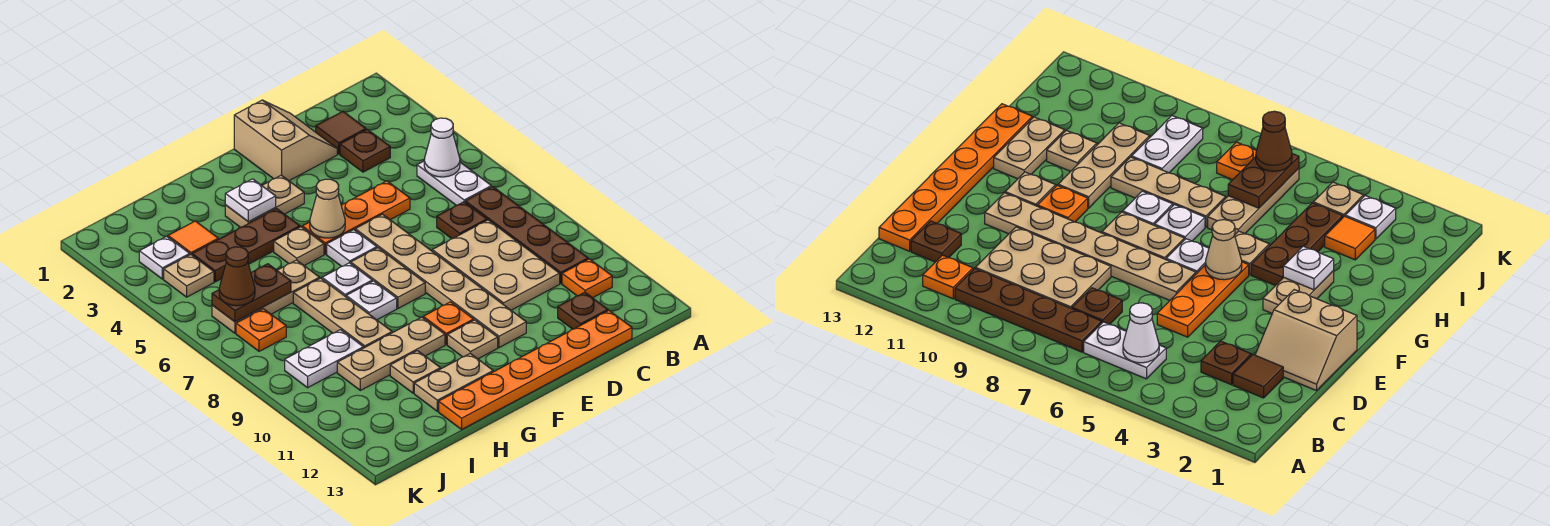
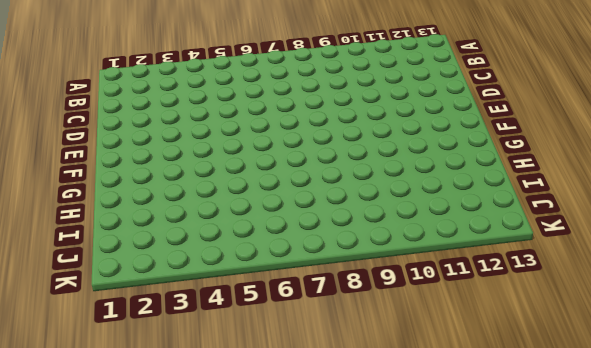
none -> white plate B5:B6 level 1
none -> brown plate B7:B10 level 1
none -> orange plate B11 level 1
none -> brown tile C2 level 1

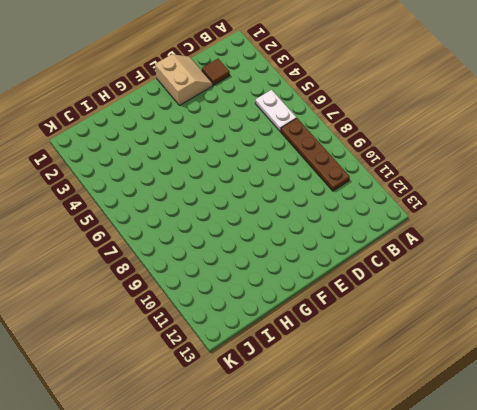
none -> orange plate B11 level 1
none -> brown plate C3 level 1
none -> brown plate C7 level 1
none -> tan plate C8:D10 level 1

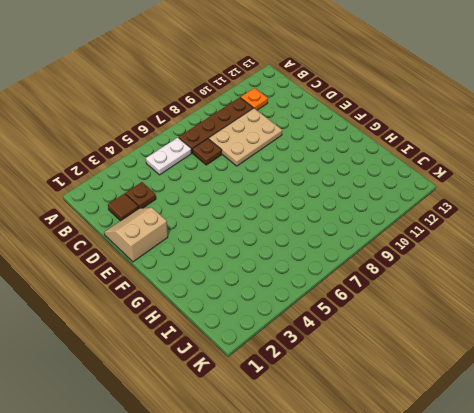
none -> brown plate C12 level 1
none -> orange plate C13:H13 level 1
none -> orange plate D5:F5 level 1
none -> tan plate E6:E11 level 1

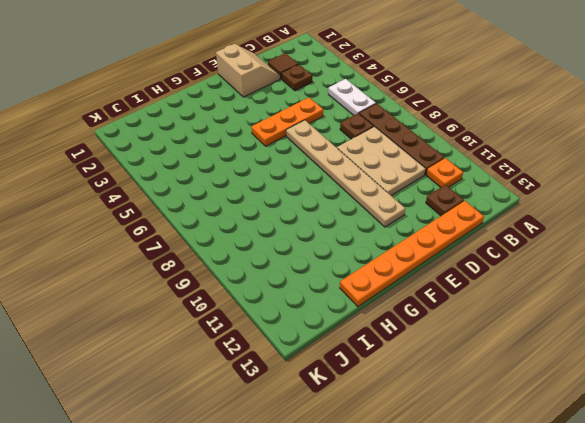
none -> tan plate F3:G3 level 1
none -> white plate F6 level 1
none -> tan plate F7:F8 level 1
none -> orange plate F10 level 1

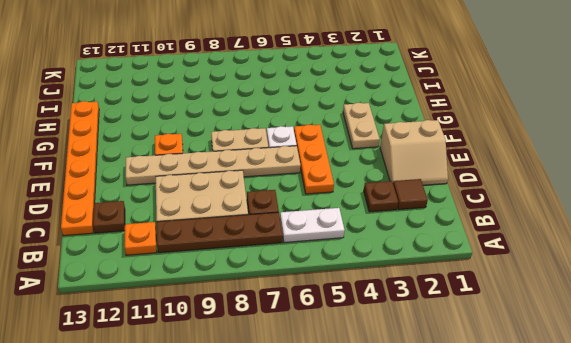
none -> tan plate F11 level 1
none -> brown plate G4:I4 level 1
none -> tan plate G5 level 1
none -> white plate G7 level 1

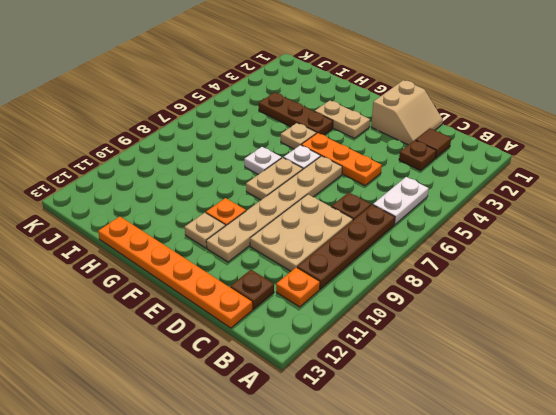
none -> white plate G8 level 1
none -> tan plate G10:I10 level 1
none -> tan plate G12:H12 level 1
none -> tan plate H6:J6 level 1

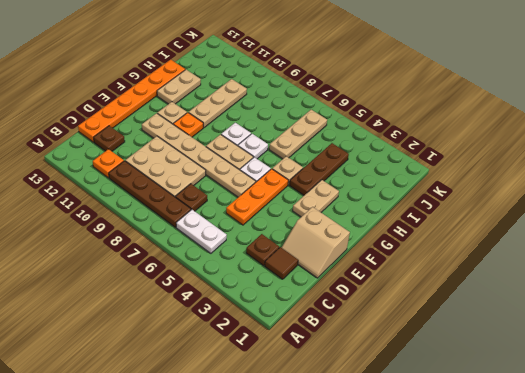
none -> tan plate H7:H9 level 1
none -> tan plate H11 level 1
none -> orange tile I3 level 1
none -> white plate I9:J9 level 1

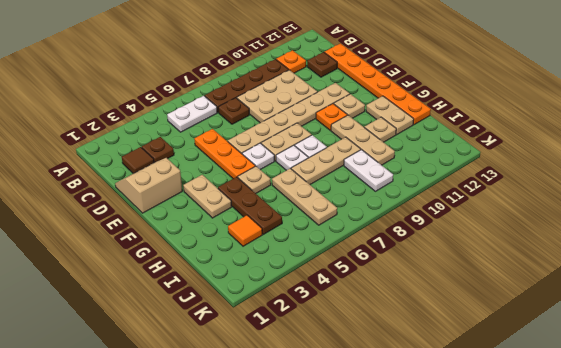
none -> white plate J3 level 1
none -> tan plate J4 level 1
none -> orange plate J7 level 1
none -> white cone B5 level 2

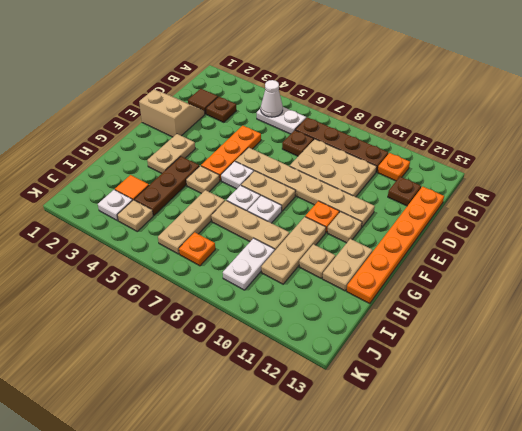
none -> tan cone F5 level 2
none -> white plate G3 level 2
none -> brown plate I6:J6 level 2
none -> brown cone J6 level 3

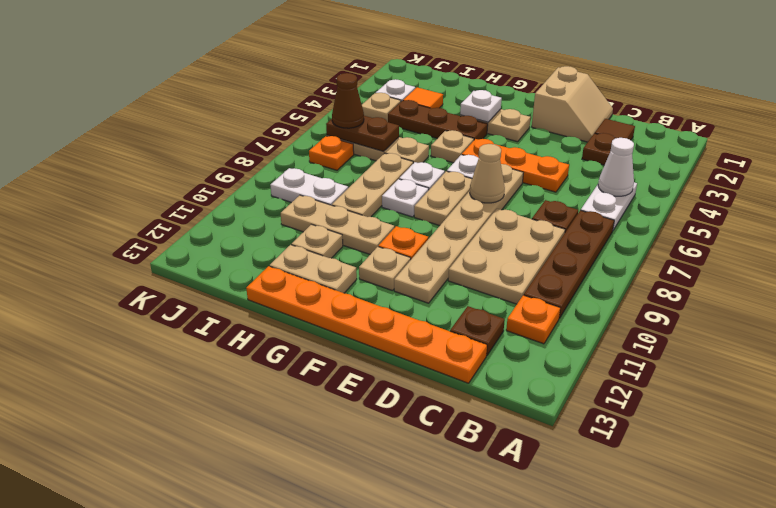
tan cone E7 level 2 -> tan cone F5 level 2

